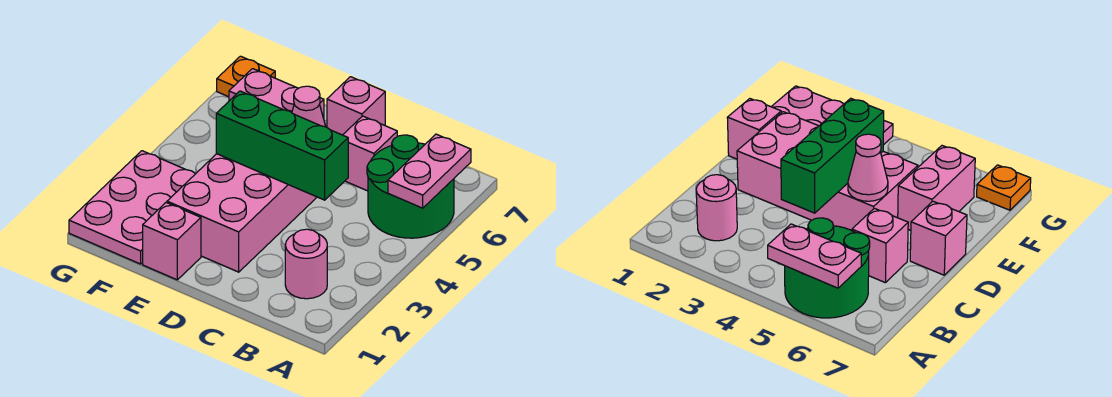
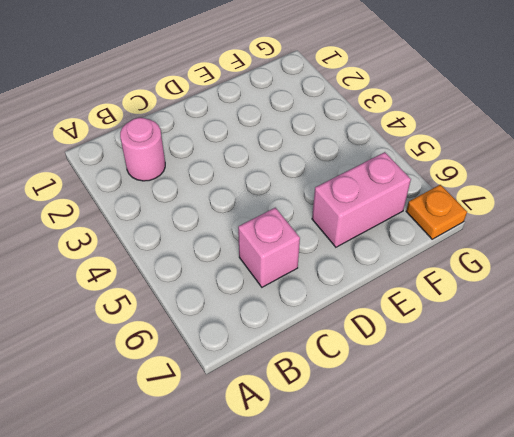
none -> green round brick A5:B6 level 1
none -> pink brick D2:E5 level 1
none -> pink brick D7 level 1

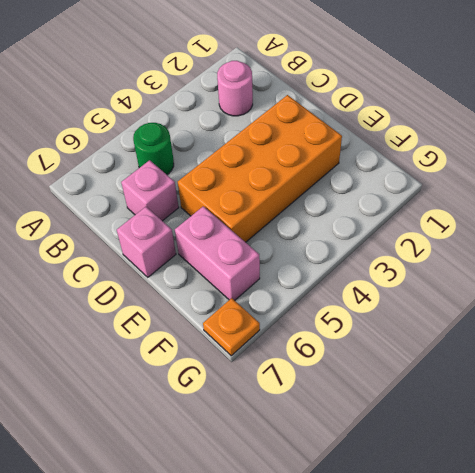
green round brick B5 level 1 -> green round brick A5:B6 level 1
orange brick D2:E5 level 1 -> pink brick D2:E5 level 1
none -> pink brick E1 level 1
none -> pink plate F1:G3 level 1
none -> pink plate A5:A6 level 2

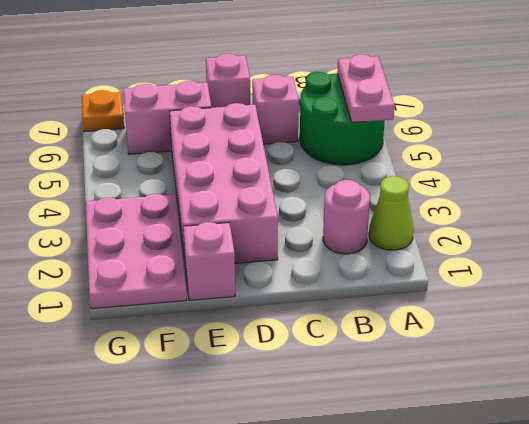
lime cone A2 level 1 -> none
none -> green brick C4:E4 level 2
none -> pink cone D5 level 2

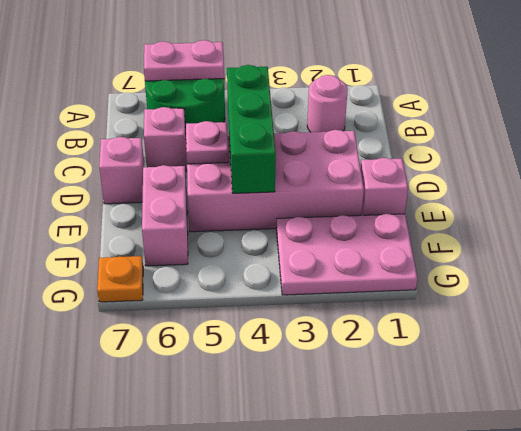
pink plate D5 level 2 -> pink cone D5 level 2

